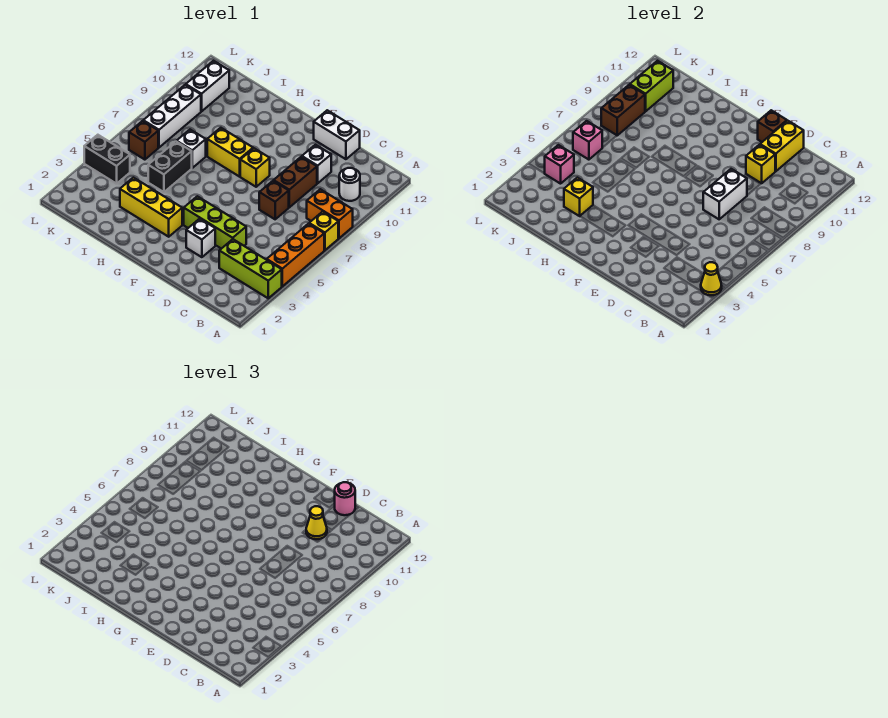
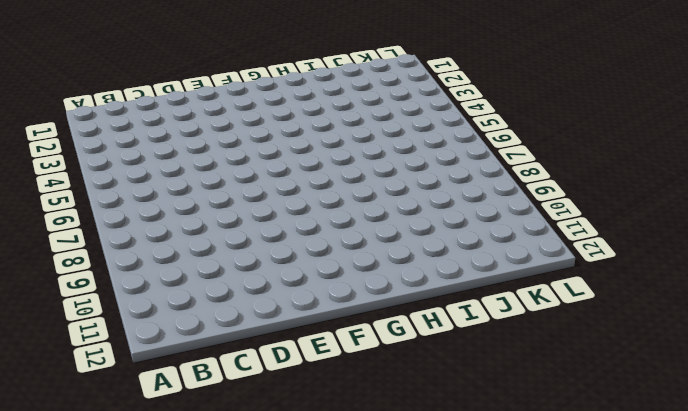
none -> lime brick A3:C3 level 1
none -> orange brick A4:A6 level 1
none -> yellow brick A7 level 1
none -> orange brick A8:B8 level 1

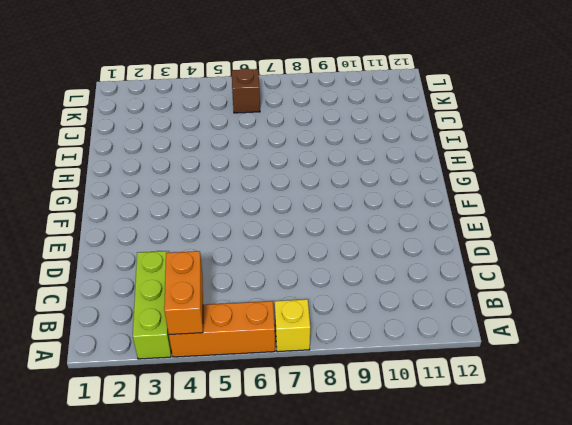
orange brick A4:B4 level 2 -> orange brick A8:B8 level 1
none -> white round brick B10 level 1
none -> lime brick D4:F4 level 1
none -> brown brick D7 level 1
none -> brown brick D8:D9 level 1

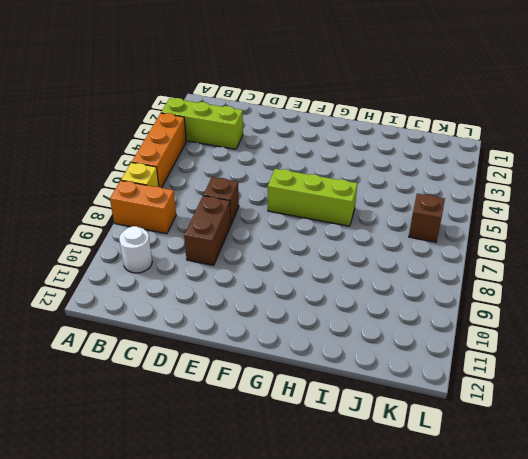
lime brick F6:H6 level 1 -> lime brick D4:F4 level 1
none -> white brick D10 level 1
none -> white brick D12:E12 level 1
none -> white brick E3 level 1
none -> yellow brick F8 level 1

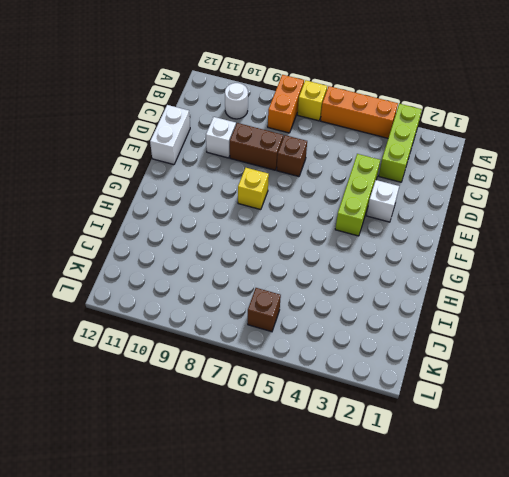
none -> yellow brick G3:I3 level 1
none -> yellow brick G8:H8 level 1
none -> black brick I5:I6 level 1
none -> white brick I7 level 1

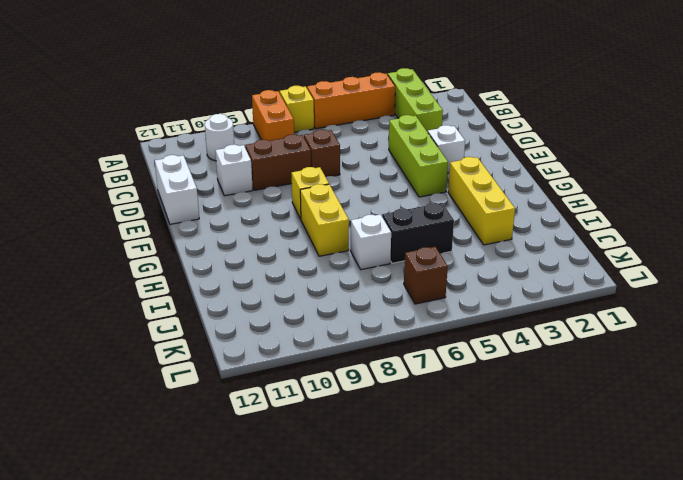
none -> black brick K4:L4 level 1
none -> white brick K7:K9 level 1
none -> white brick K10:K11 level 1
none -> yellow cone A3 level 2

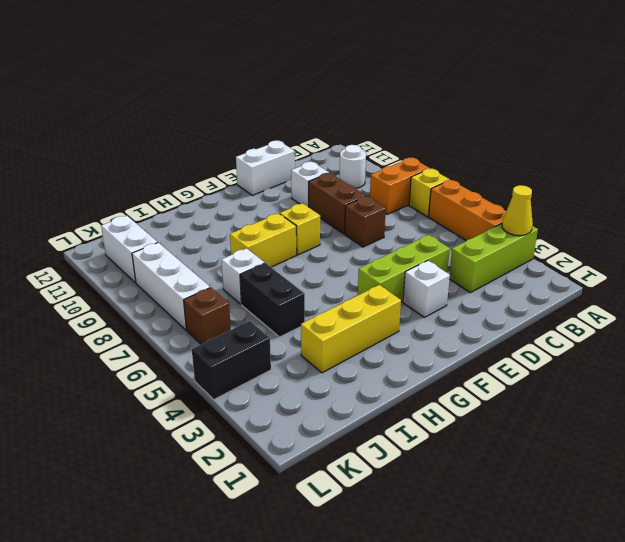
none -> white brick D7:D8 level 2
none -> yellow brick D10 level 2
none -> yellow brick D11:D12 level 2
none -> brown brick E12 level 2

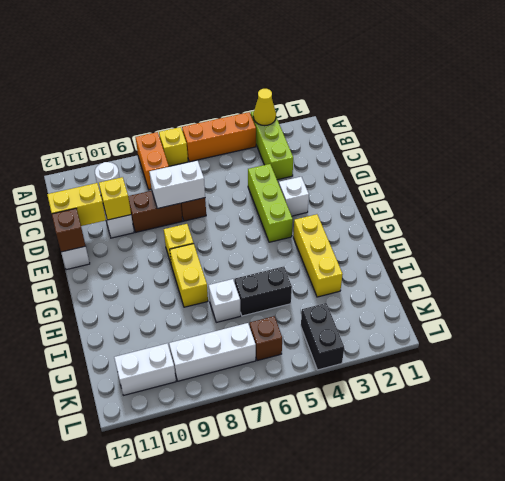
none -> yellow brick I3 level 2
none -> pink brick K4 level 2
none -> pink brick K6 level 2
none -> brown brick K8:K9 level 2

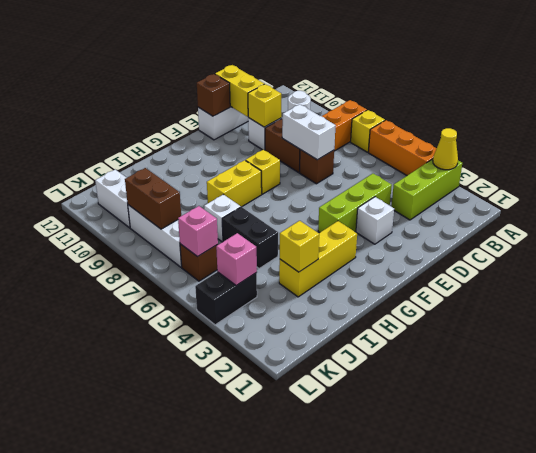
none -> lime brick K10:K11 level 2
none -> yellow cone D10 level 3
none -> pink round brick D12 level 3

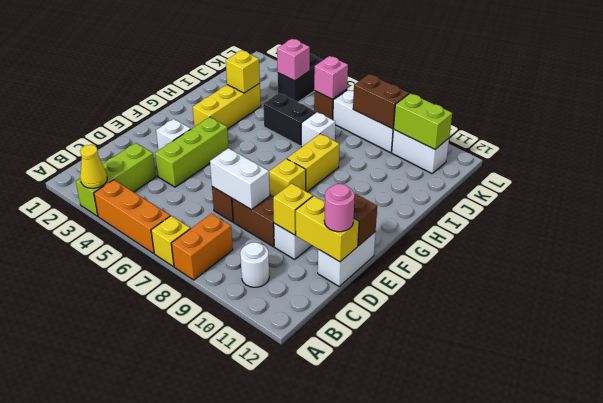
none -> yellow cone D10 level 3

